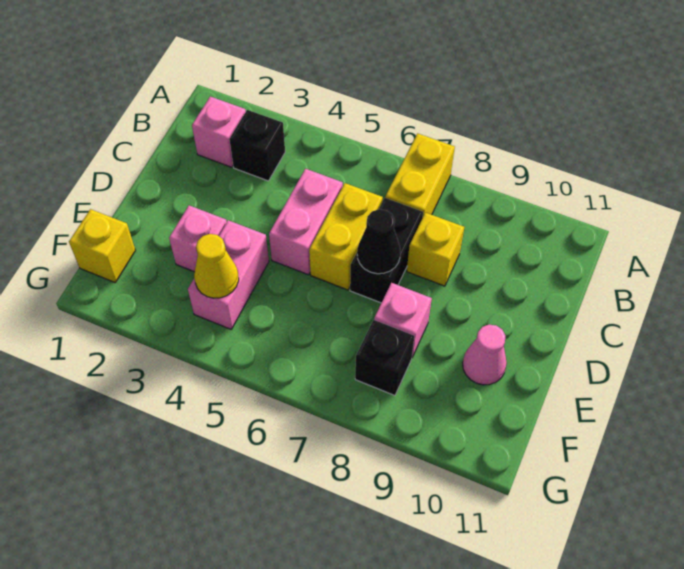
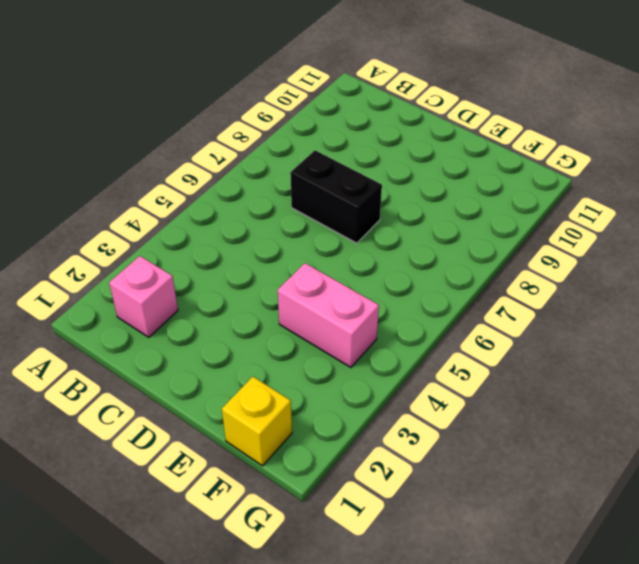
none -> yellow brick A7:B7 level 1
none -> black brick B3 level 1
none -> pink brick C5:D5 level 1

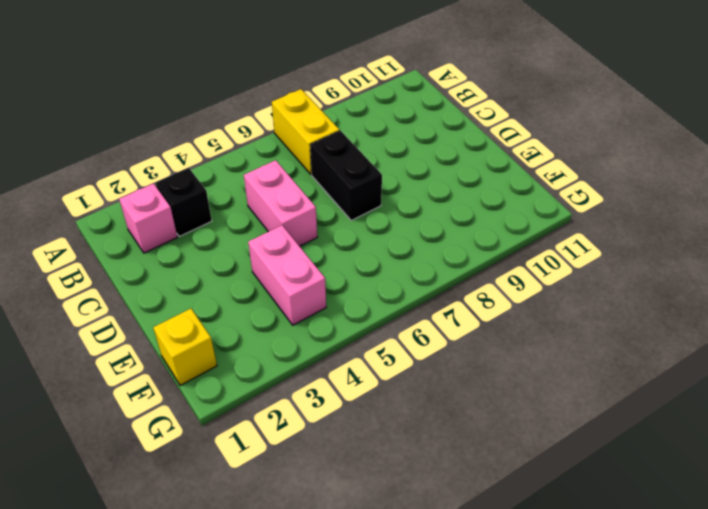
none -> yellow brick C6:D6 level 1
none -> yellow brick C8 level 1
none -> pink brick E3 level 1

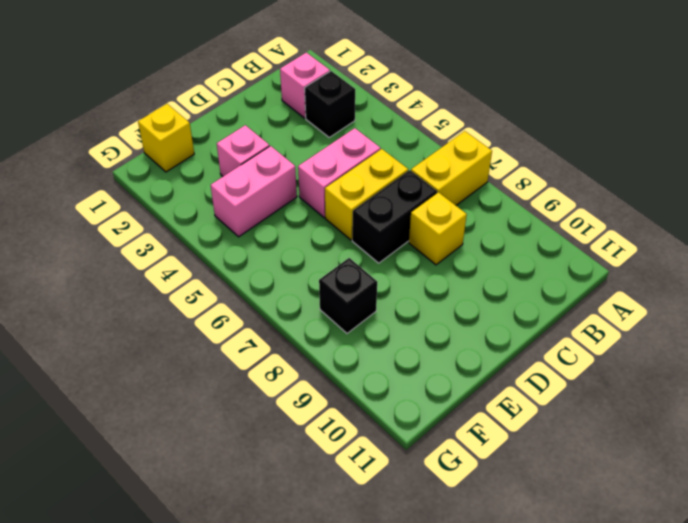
none -> pink brick E8 level 1
none -> pink cone E10 level 1
none -> black cone D7 level 2

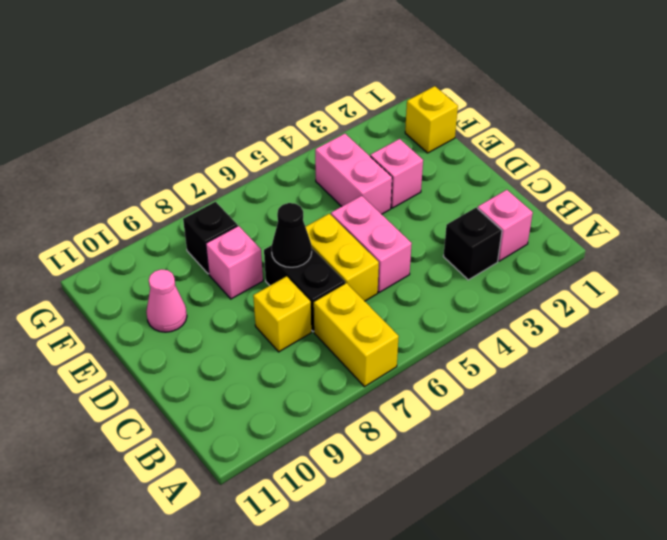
none -> yellow cone F4 level 2

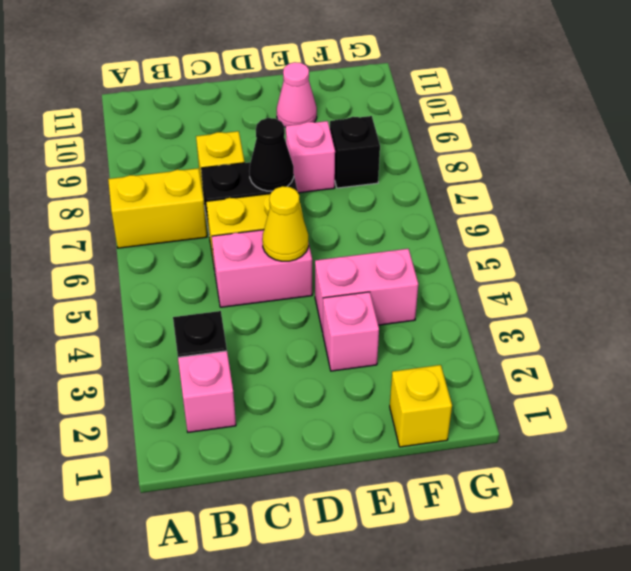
yellow cone D5 level 2 -> yellow cone F4 level 2

